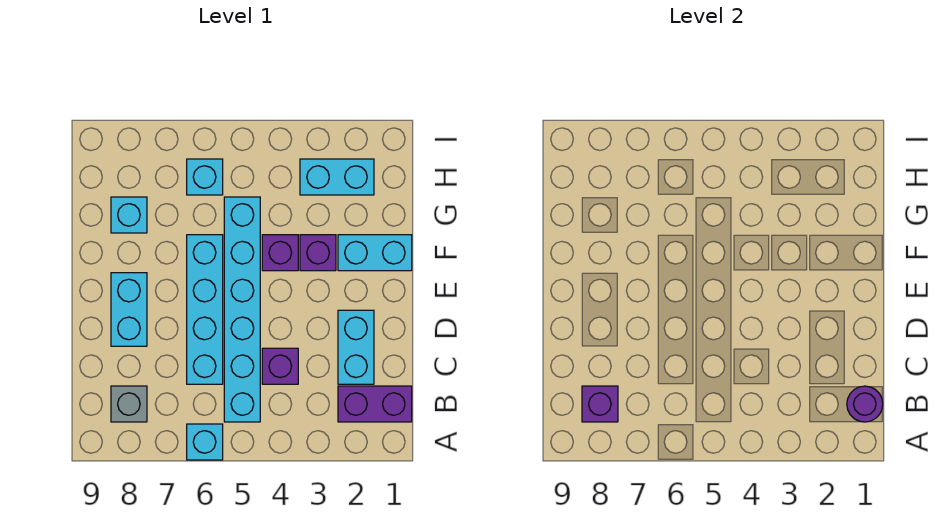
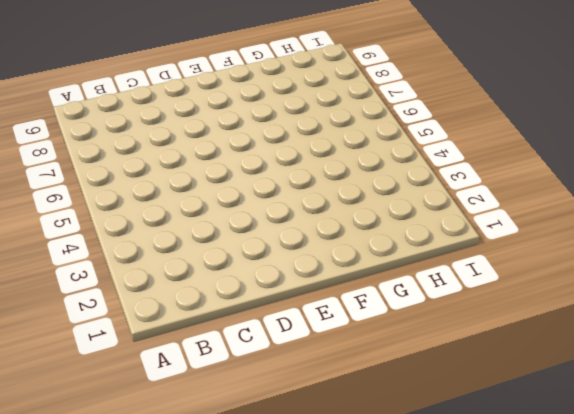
none -> cyan brick A6 level 1
none -> purple brick B1:B2 level 1
none -> cyan brick B5:G5 level 1

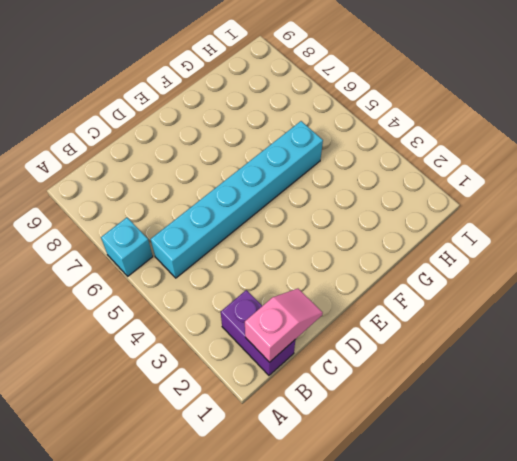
pink slope B1:C1 level 2 top B -> purple round brick B1 level 2
none -> grey brick B8 level 1
none -> cyan brick C2:D2 level 1
none -> purple brick C4 level 1

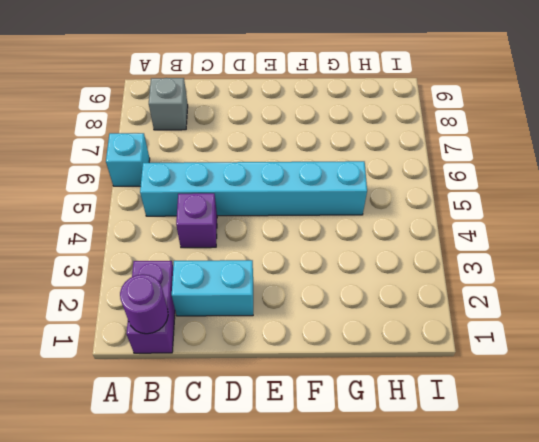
none -> cyan brick C6:F6 level 1
none -> cyan brick D8:E8 level 1
none -> cyan brick F1:F2 level 1

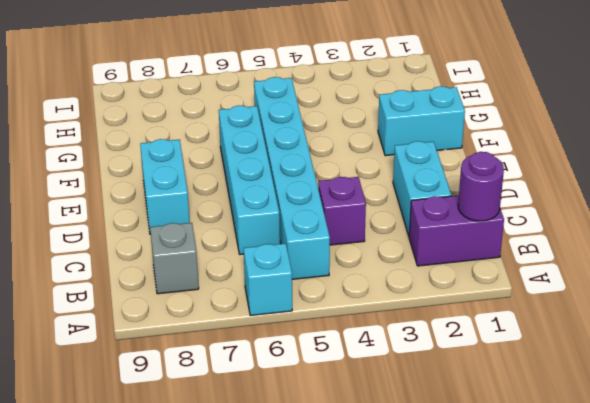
none -> purple brick F3 level 1
none -> purple brick F4 level 1
none -> cyan brick G8 level 1

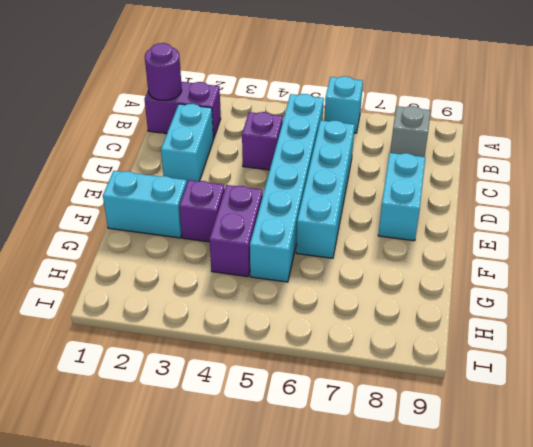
purple brick F4:G4 level 1 -> purple brick F4 level 1
none -> cyan brick G8 level 1
none -> cyan brick H2:H3 level 1
none -> cyan brick H6 level 1

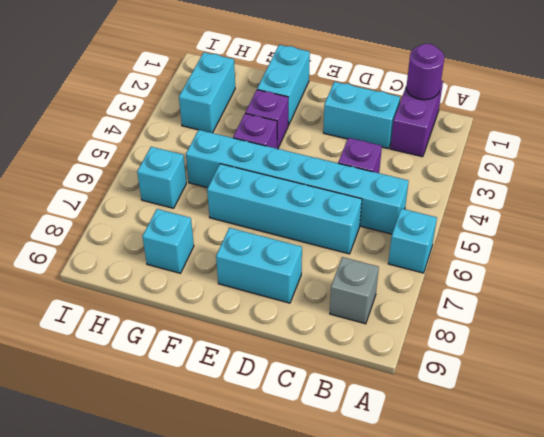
none -> purple brick B8 level 2

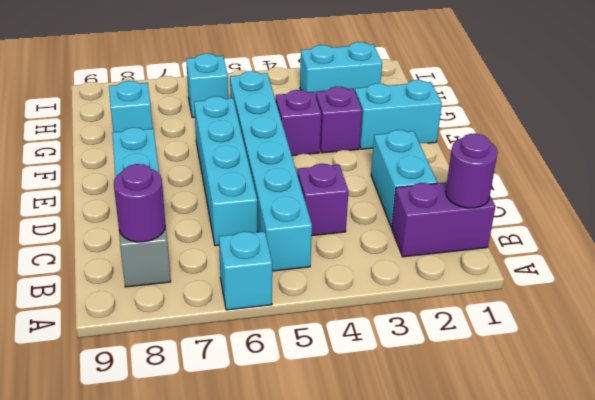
purple round brick B8 level 2 -> purple brick B8 level 2

